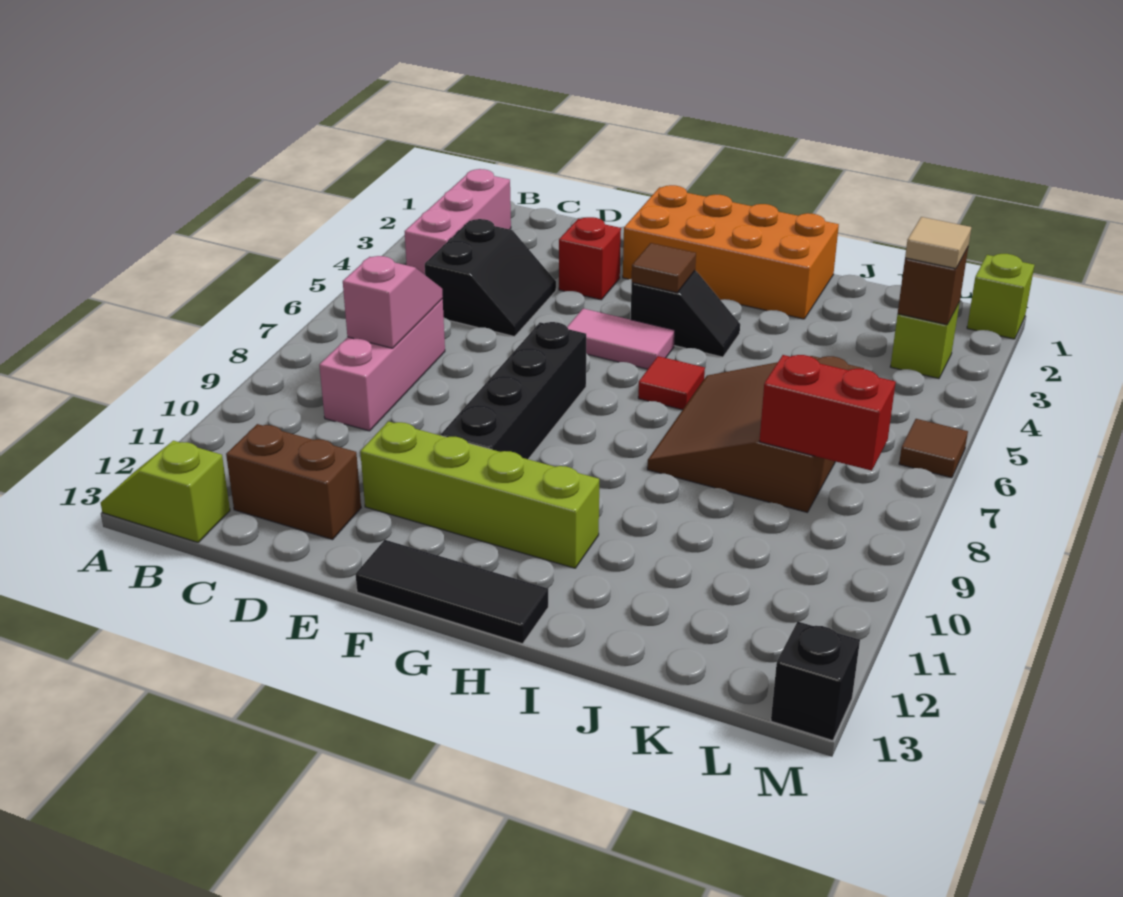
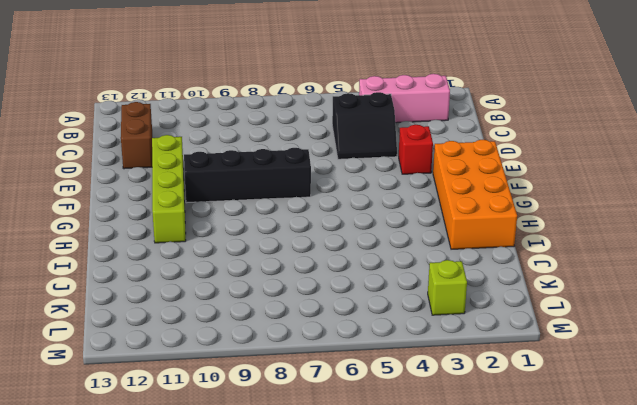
none -> lime slope A13:B13 level 1 top B
none -> pink brick C7:C9 level 1
none -> pink tile F5:G5 level 1

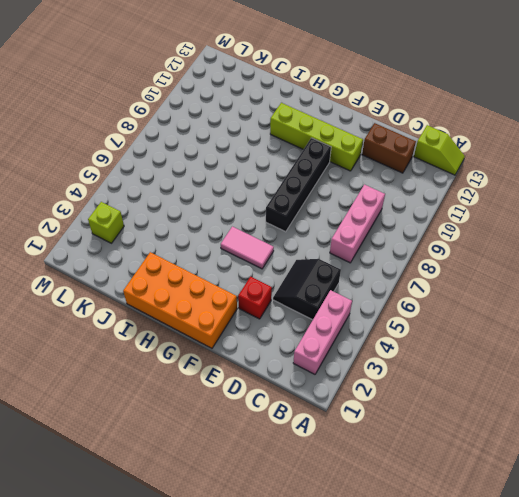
none -> black tile F13:H13 level 1
none -> black slope G4:H4 level 1 top G
none -> red tile H6 level 1

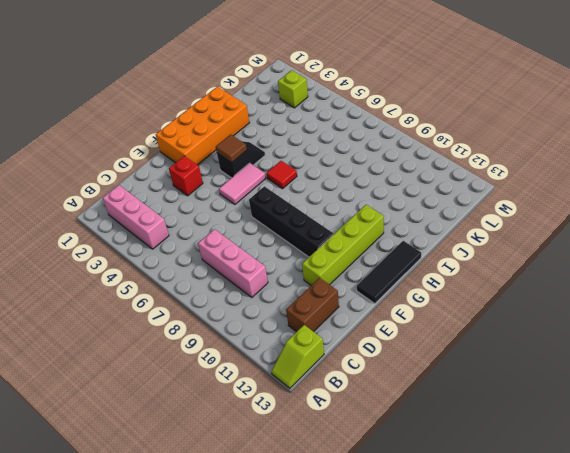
none -> black slope C4:D5 level 1 top C
none -> brown slope I6:K8 level 1 top K
none -> lime brick M1 level 1

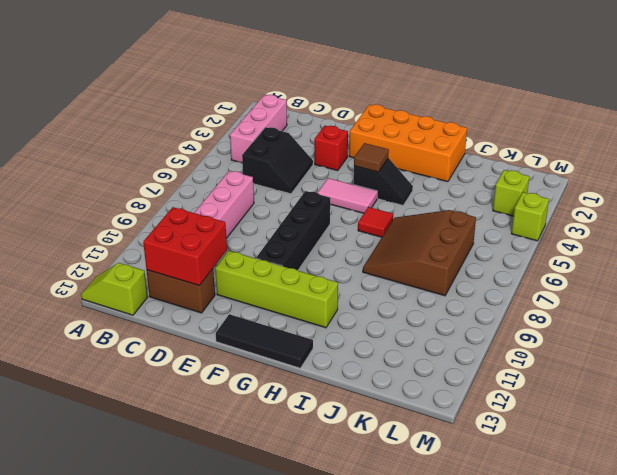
red brick C11:D12 level 2 -> none
lime brick M4 level 1 -> lime brick M1 level 1
none -> brown tile M6 level 1
none -> black brick M13 level 1
none -> pink slope C7:C8 level 2 top 8

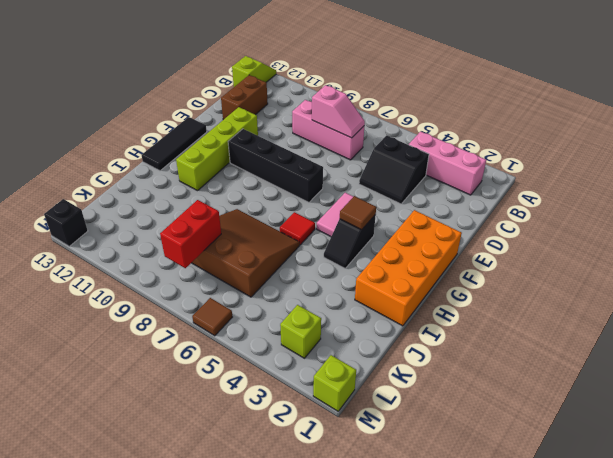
none -> red brick E3 level 1
none -> brown brick L3 level 2
none -> tan tile L3 level 3

